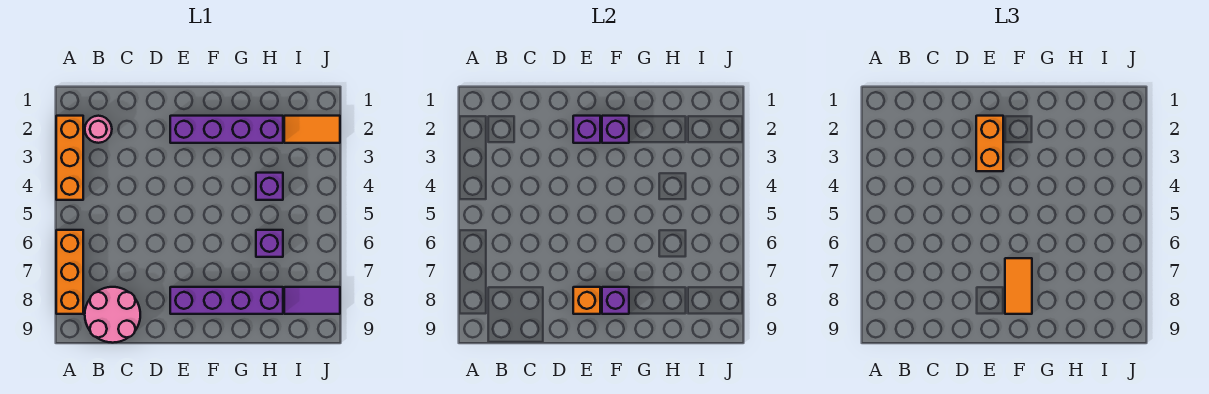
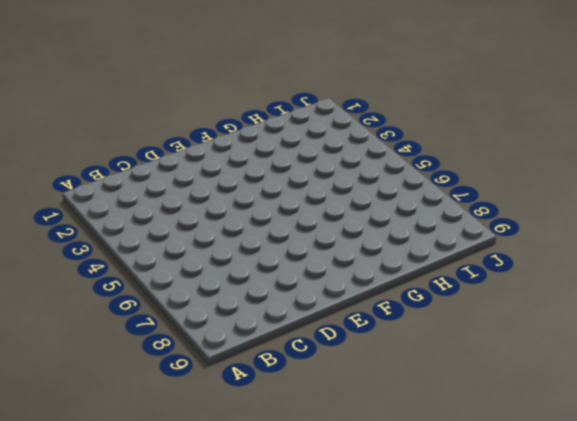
none -> orange brick A2:A4 level 1
none -> orange brick A6:A8 level 1
none -> pink round brick B2 level 1

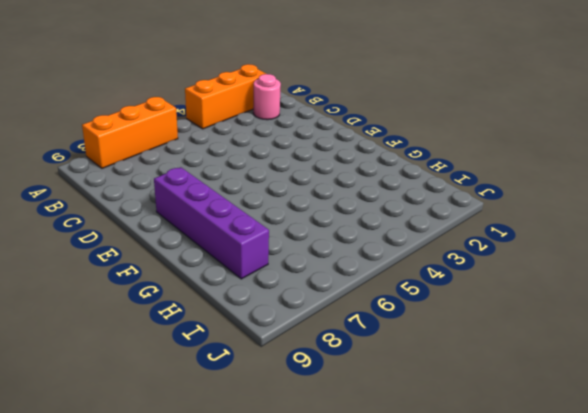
none -> pink round brick B8:C9 level 1
none -> purple brick E2:H2 level 1
none -> purple brick H4 level 1

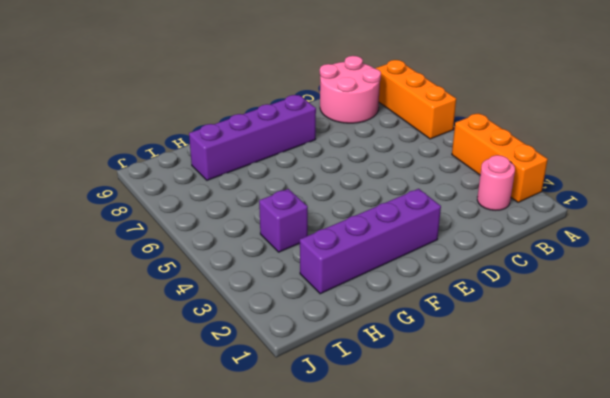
none -> purple brick H6 level 1
none -> orange tile I2:J2 level 1
none -> purple tile I8:J8 level 1

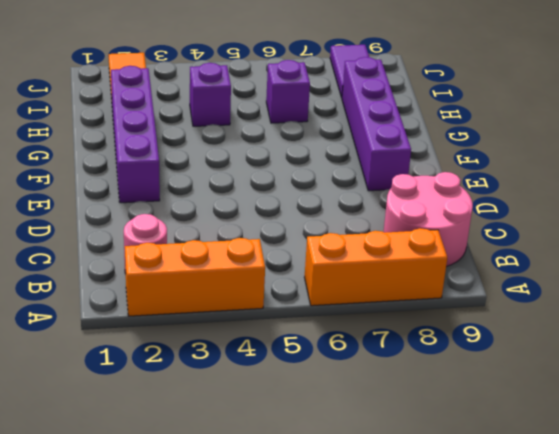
none -> purple brick E2 level 2
none -> orange brick E8 level 2
none -> purple brick F2 level 2

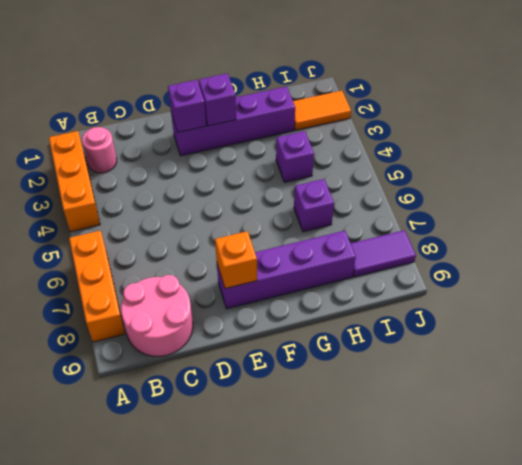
none -> purple brick F8 level 2
none -> orange brick E2:E3 level 3
none -> orange tile F7:F8 level 3

